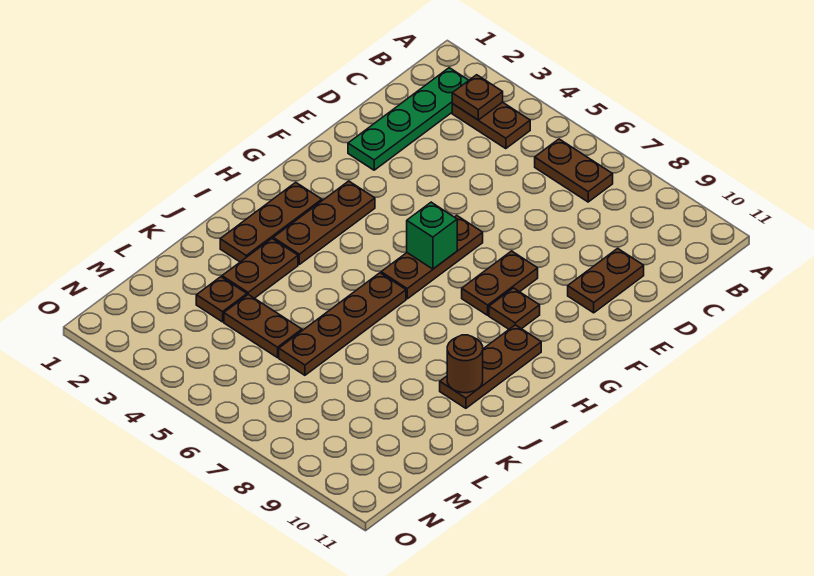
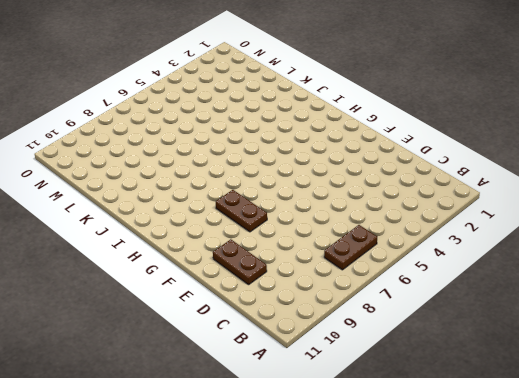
none -> green plate B2:E2 level 1
none -> brown plate B3:B4 level 1
none -> brown plate F6:H6 level 1

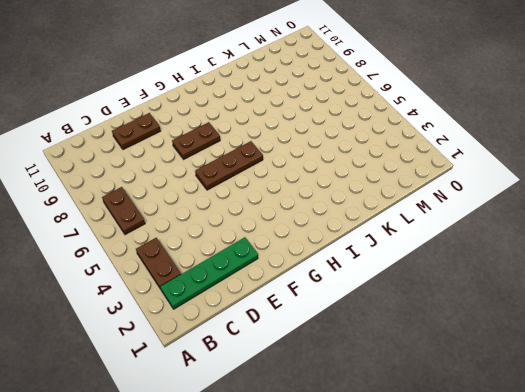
none -> brown plate G3:I3 level 1
none -> brown plate G9 level 1
none -> brown plate H2:J2 level 1

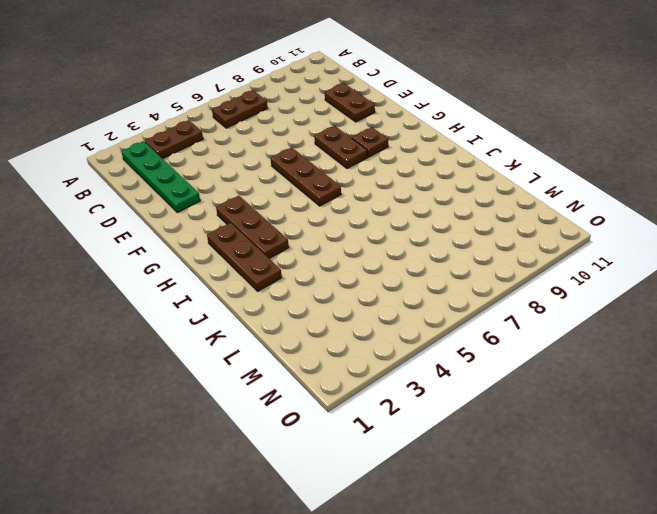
none -> brown plate H10:J10 level 1
none -> brown plate I6:L6 level 1
none -> brown plate J3:K3 level 1

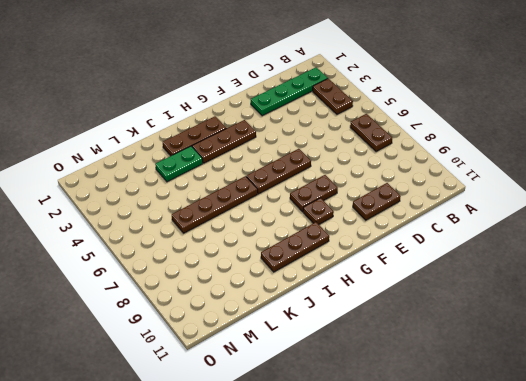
green plate J3:K3 level 1 -> brown plate J3:K3 level 1
none -> brown plate L3 level 1
none -> brown plate L4:L5 level 1
none -> brown plate B3 level 2

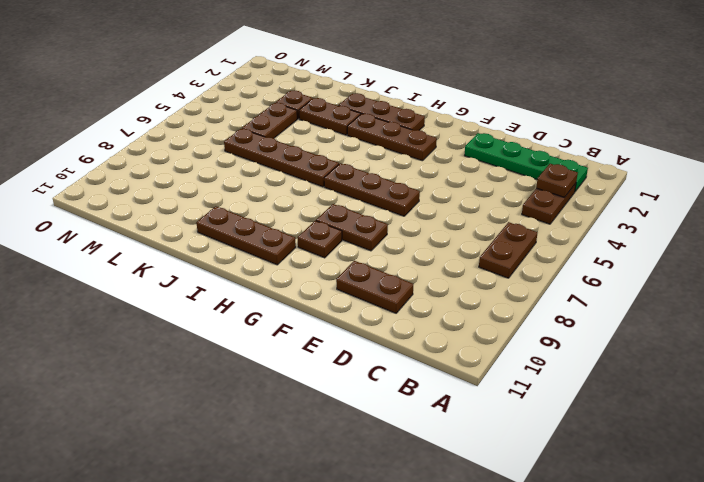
none -> green brick G6 level 2
none -> brown round brick J10 level 2

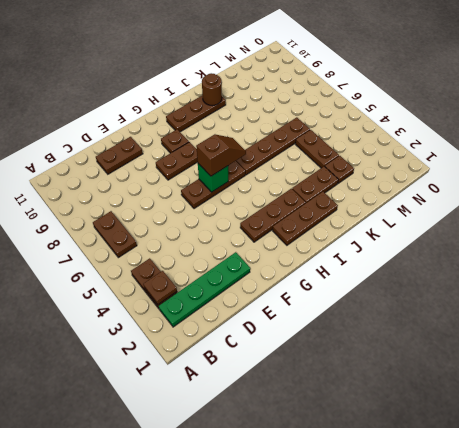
brown slope G6:H6 level 3 top G -> none

